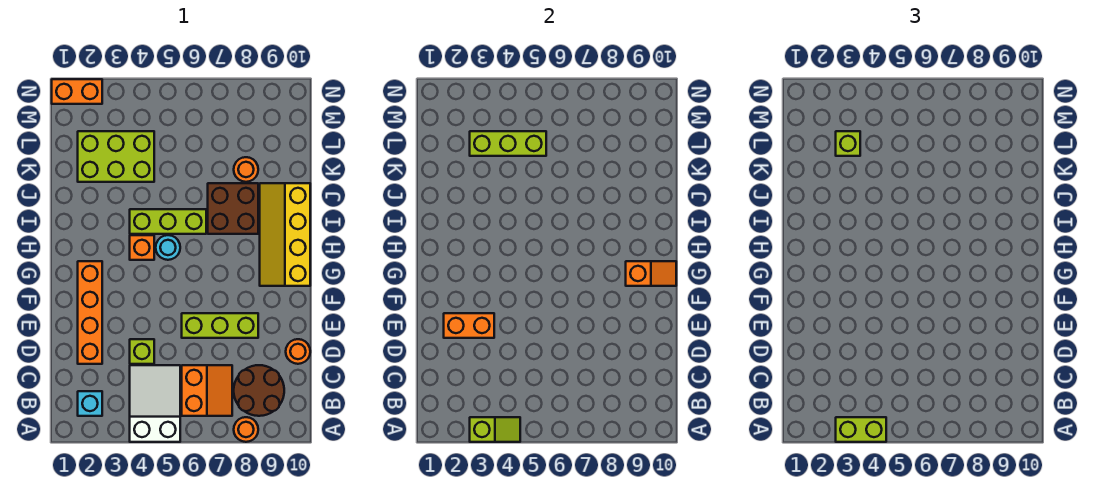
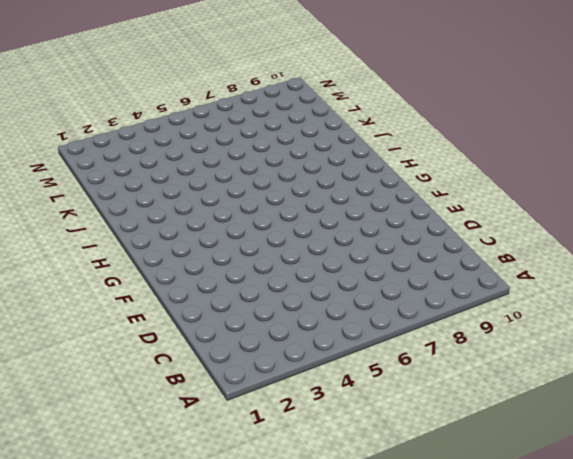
none -> white slope A4:C5 level 1 top A
none -> orange round brick A8 level 1
none -> cyan brick B2 level 1

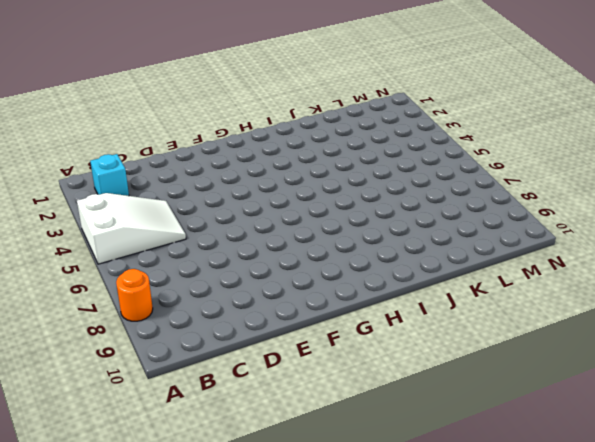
none -> orange slope B6:C7 level 1 top 6
none -> brown round brick B8:C9 level 1
none -> orange brick D2:G2 level 1

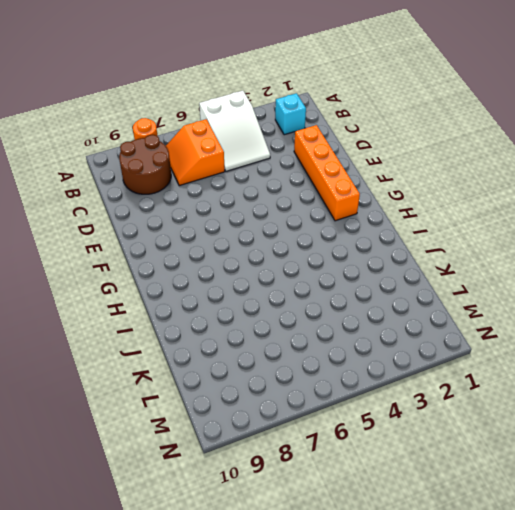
none -> lime brick D4 level 1
none -> orange round brick D10 level 1
none -> lime brick E6:E8 level 1

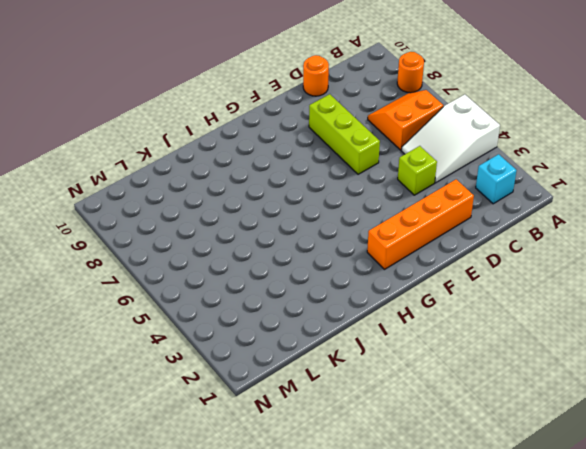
none -> brown round brick B8:C9 level 1
none -> yellow slope G9:J10 level 1 top 10
none -> orange brick H4 level 1

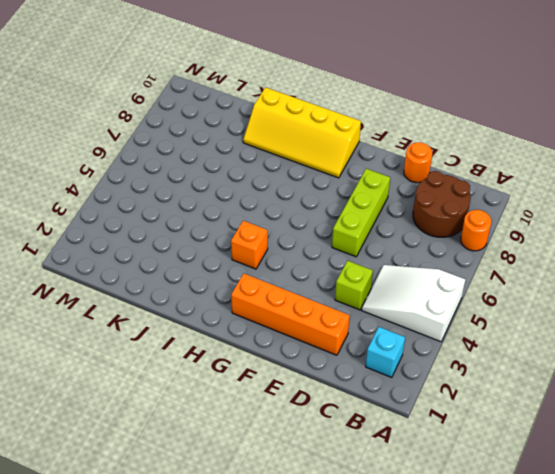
none -> orange slope B6:C7 level 1 top 6
none -> cyan round brick H5 level 1
none -> lime brick I4:I6 level 1

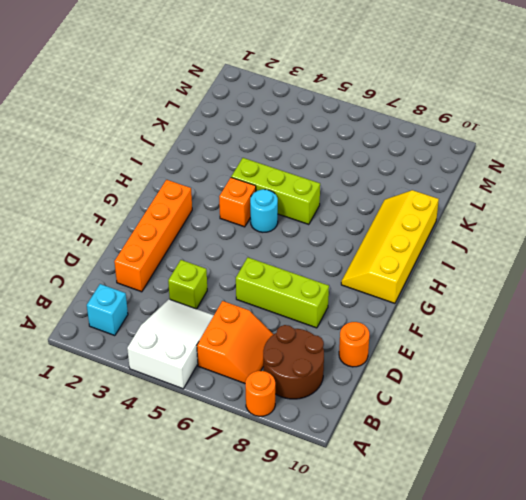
none -> brown brick I7:J8 level 1
none -> lime brick K2:L4 level 1
none -> orange round brick K8 level 1

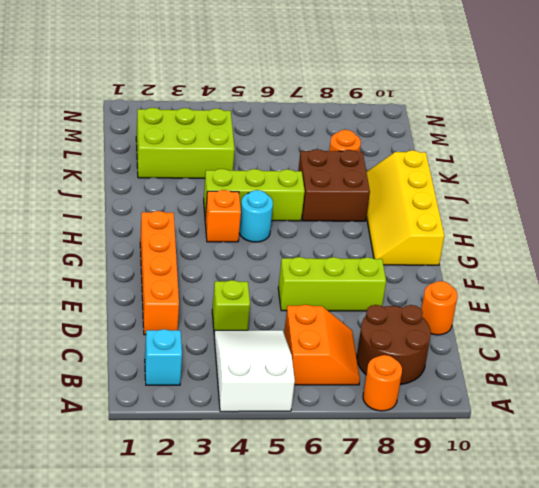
none -> orange brick N1:N2 level 1
none -> lime slope A3:A4 level 2 top 3
none -> orange brick E2:E3 level 2

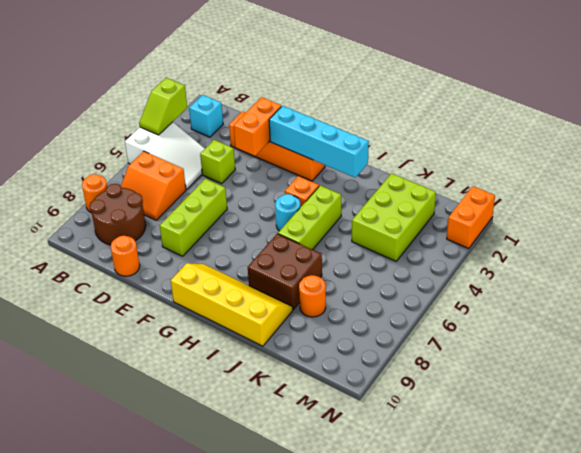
cyan brick F2:I2 level 2 -> none
none -> orange slope G9:G10 level 2 top 9
none -> lime brick L3:L5 level 2
none -> lime brick A3:A4 level 3

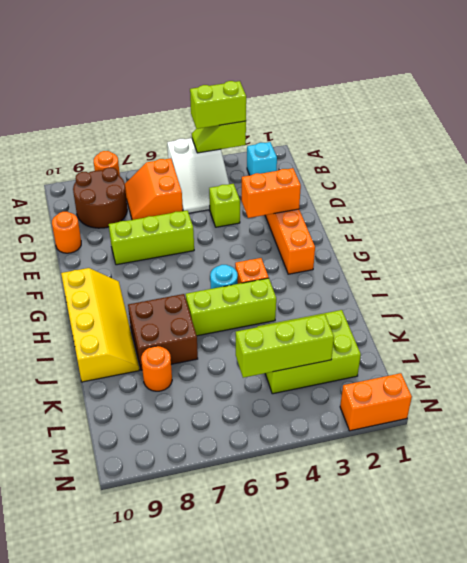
none -> orange slope G9:G10 level 2 top 9
none -> lime brick L3 level 3

